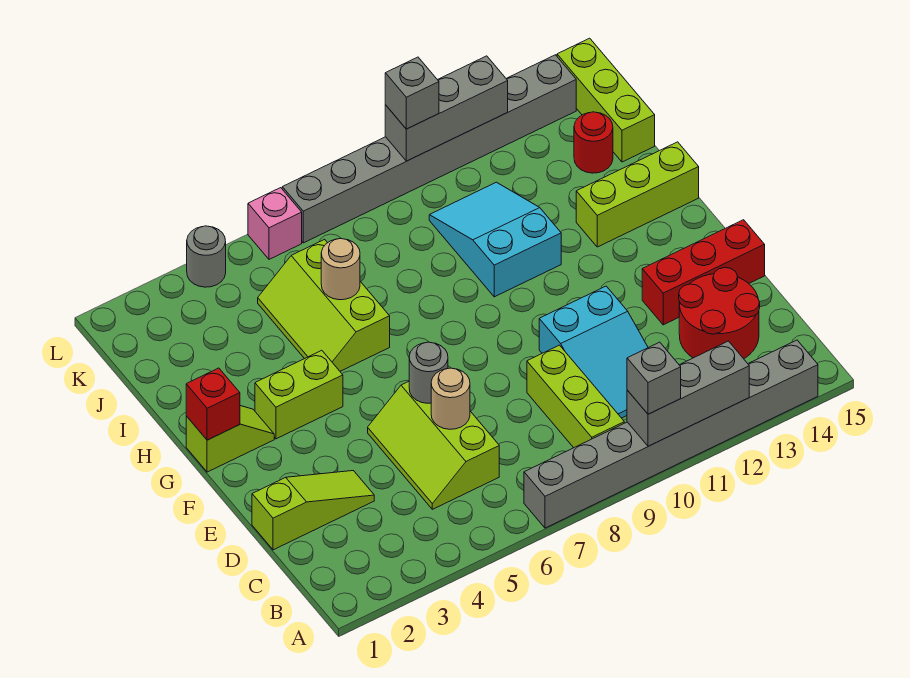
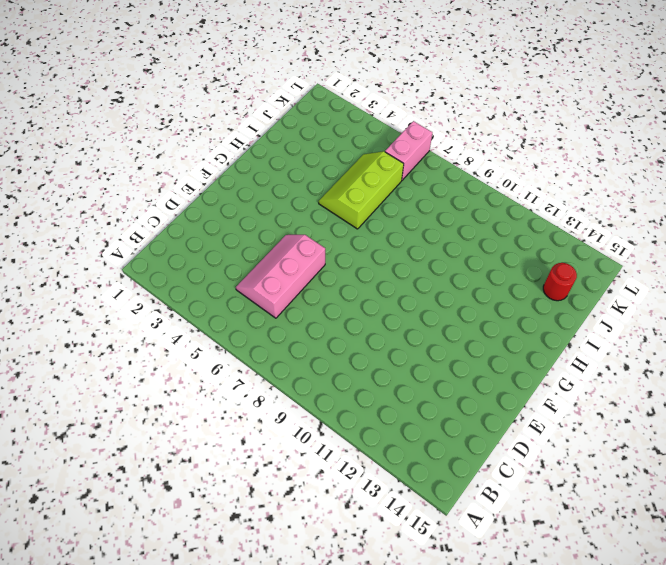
pink slope C5:E6 level 1 top 6 -> lime slope C5:E6 level 1 top 6
pink brick K6:L6 level 1 -> pink brick L6 level 1
none -> grey brick A7:A14 level 1
none -> lime brick B9:D9 level 1
none -> cyan slope C10:E11 level 1 top E

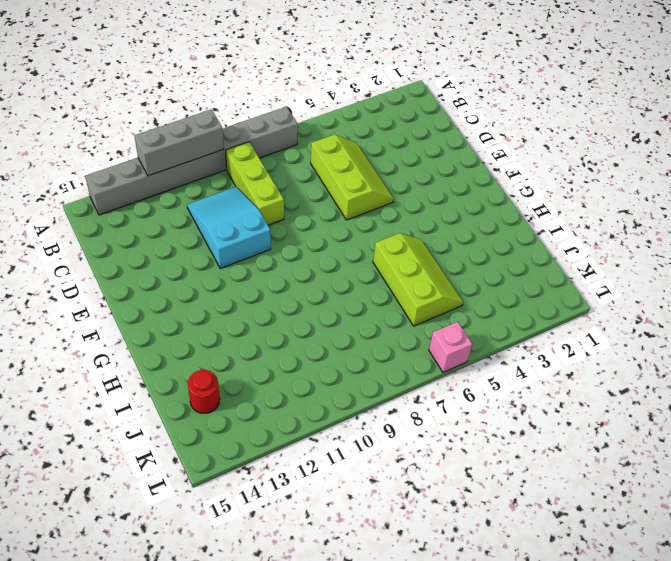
none -> red round brick C13:D14 level 1
none -> lime slope D1:D3 level 1 top 1
none -> red brick E13:E15 level 1

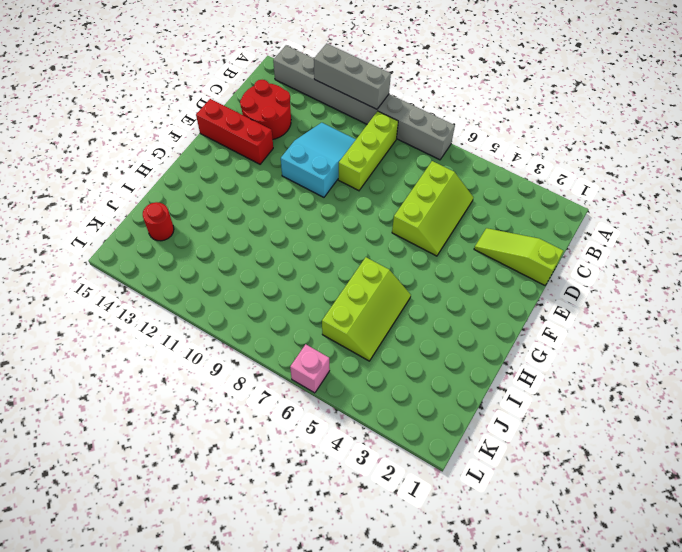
none -> lime slope G1:G2 level 1 top 1
none -> lime brick G3:G4 level 1
none -> cyan slope H10:J11 level 1 top H

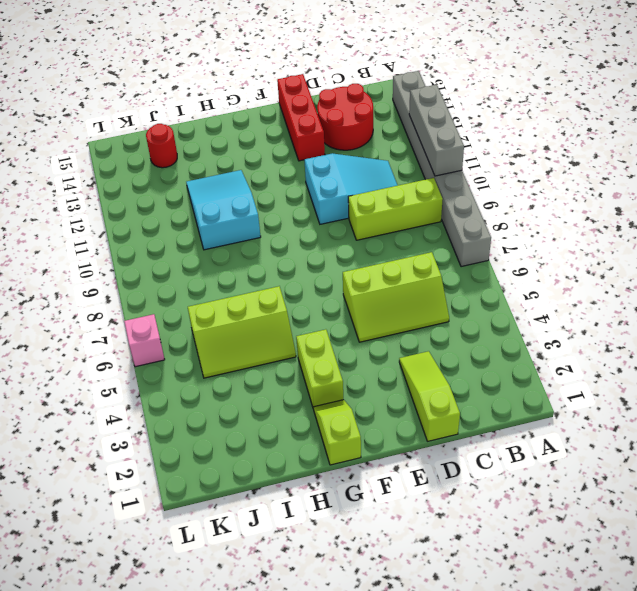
cyan slope H10:I12 level 1 top 10 -> cyan slope H10:J11 level 1 top H
none -> lime brick H13:H15 level 1
none -> lime brick J15:L15 level 1
none -> grey round brick L4 level 1

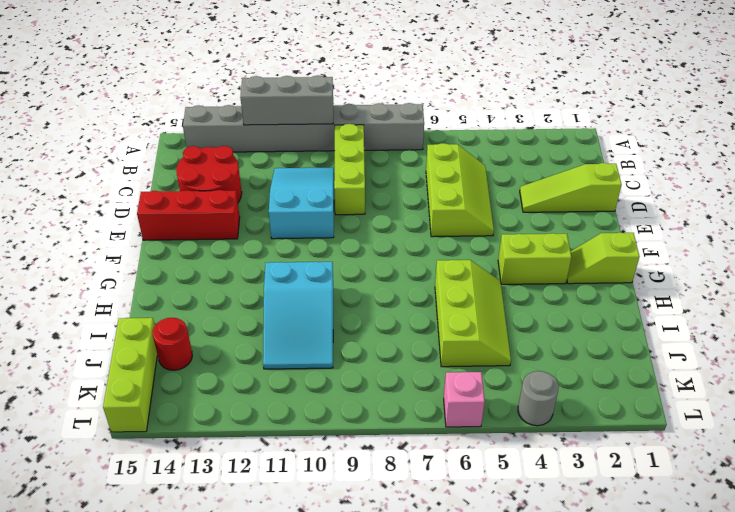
none -> lime brick H13:H15 level 1
none -> grey brick L7:L14 level 1
none -> tan round brick D6 level 2

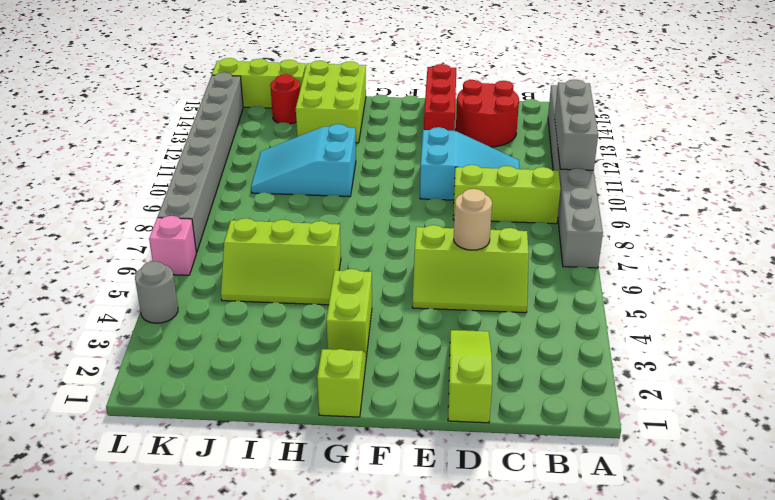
lime brick H13:I15 level 1 -> lime brick H13:H15 level 1
none -> grey round brick E6 level 2
none -> red brick G1 level 2
none -> tan round brick I6 level 2

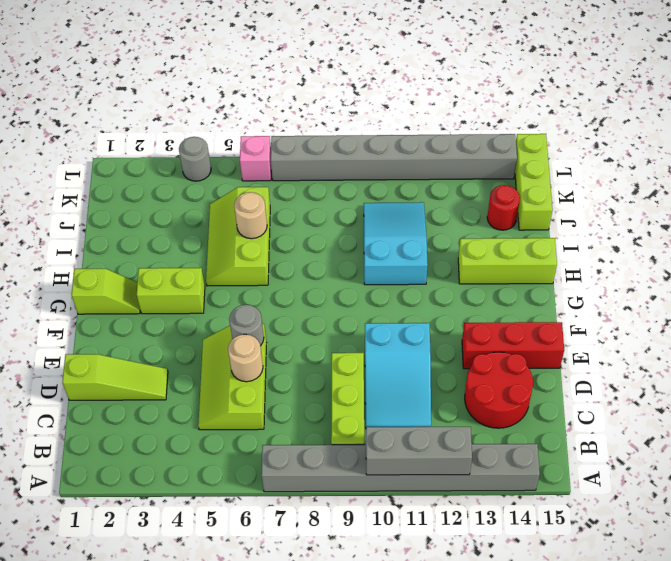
none -> red brick G1 level 2
none -> grey brick L10:L12 level 2
none -> grey brick A10 level 3

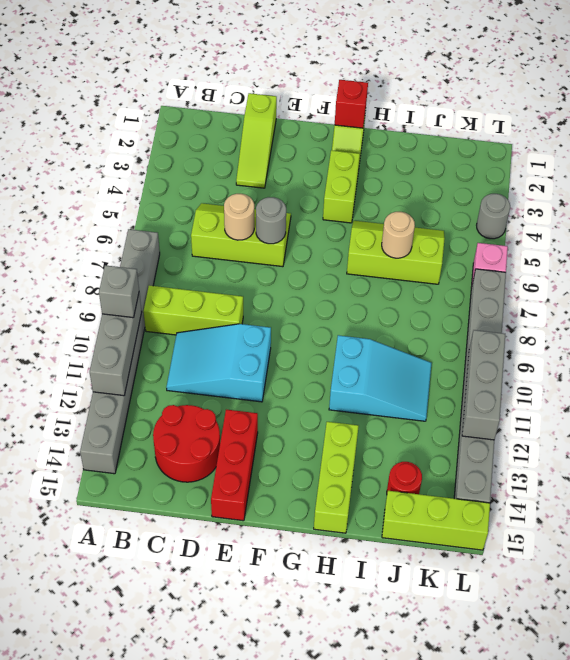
none -> grey brick L10 level 3

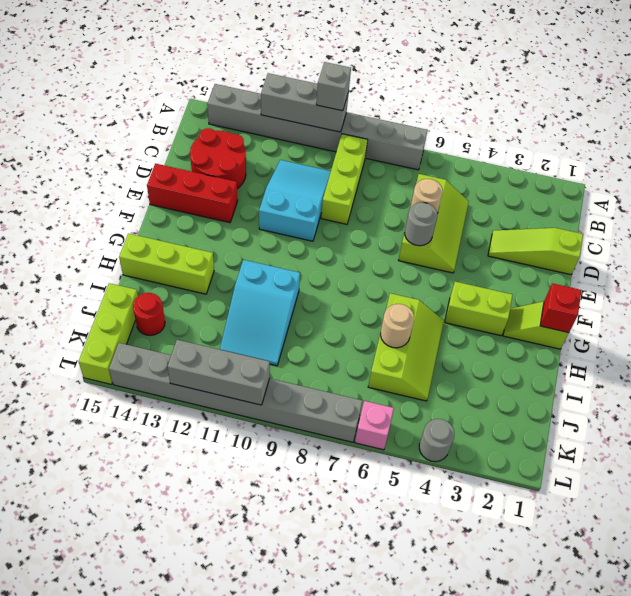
none -> grey brick L10 level 3

